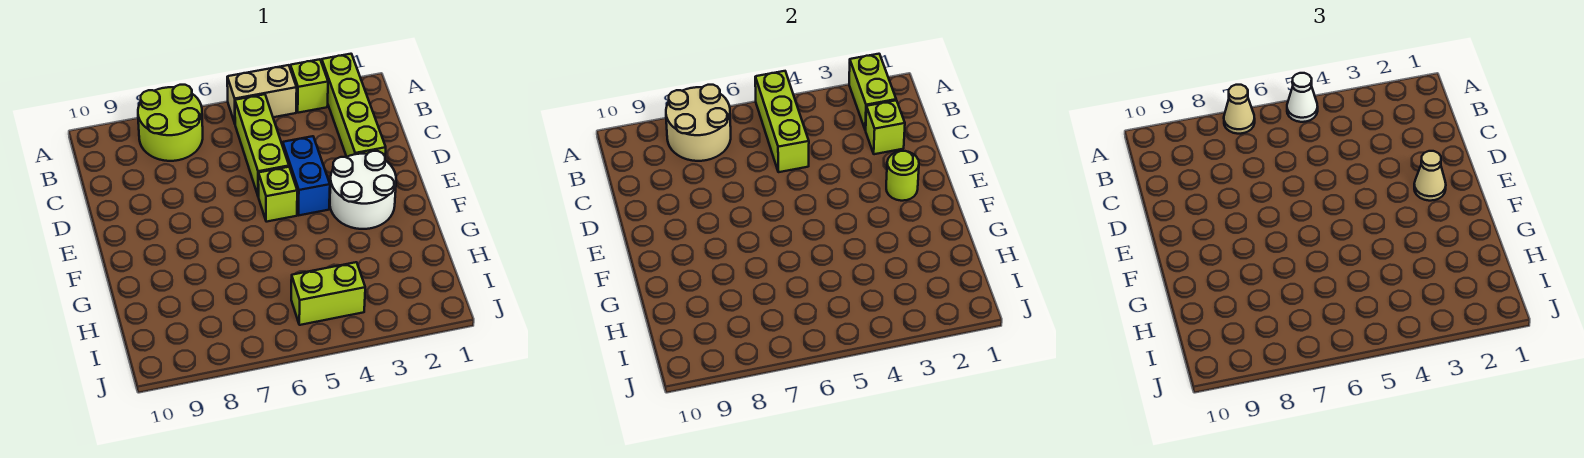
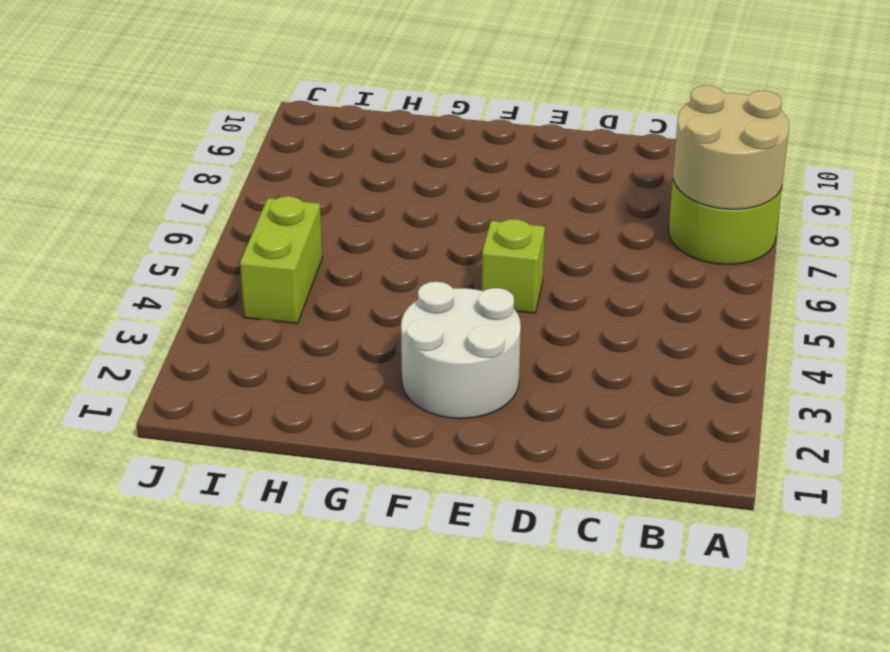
none -> lime brick A2:D2 level 1
none -> lime brick A3 level 1
none -> tan brick A4:A5 level 1

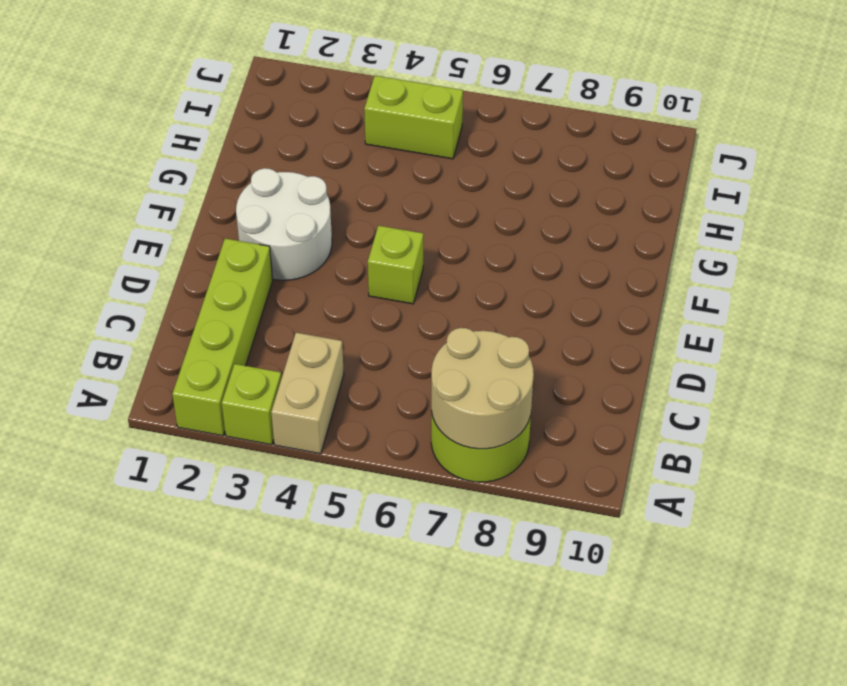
tan brick A4:B4 level 1 -> tan brick A4:A5 level 1
none -> lime brick B5:D5 level 1
none -> blue brick D4:E4 level 1
none -> lime brick A2:B2 level 2

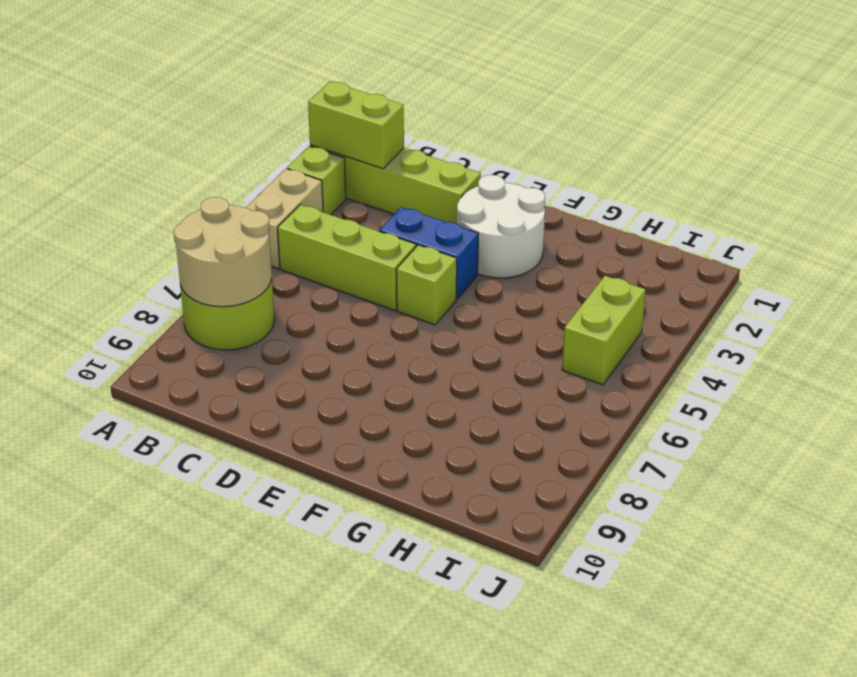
none -> lime brick A5:C5 level 2
none -> lime brick C2 level 2
none -> lime round brick E2 level 2

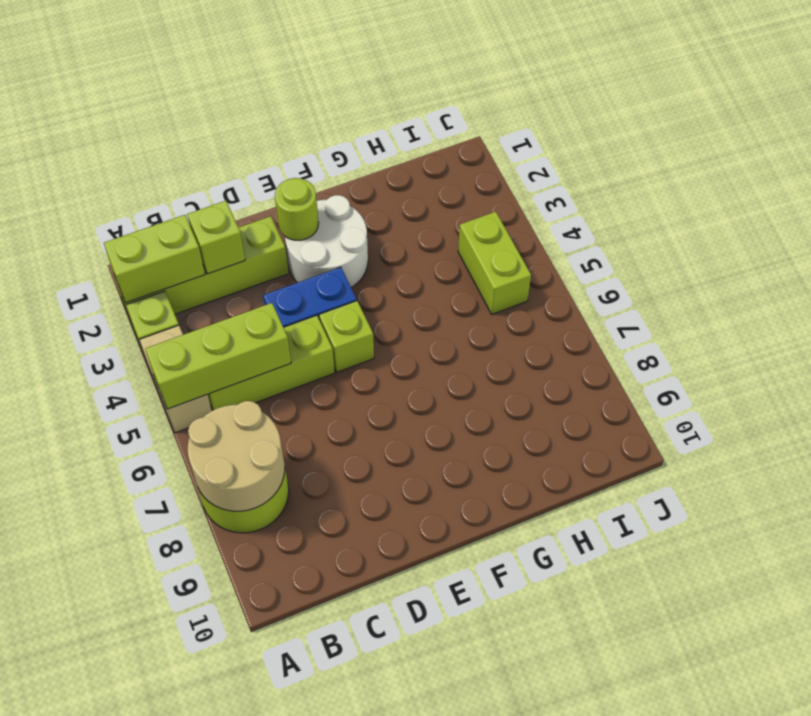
none -> white cone A5 level 3
none -> tan cone A7 level 3
none -> tan cone E2 level 3

